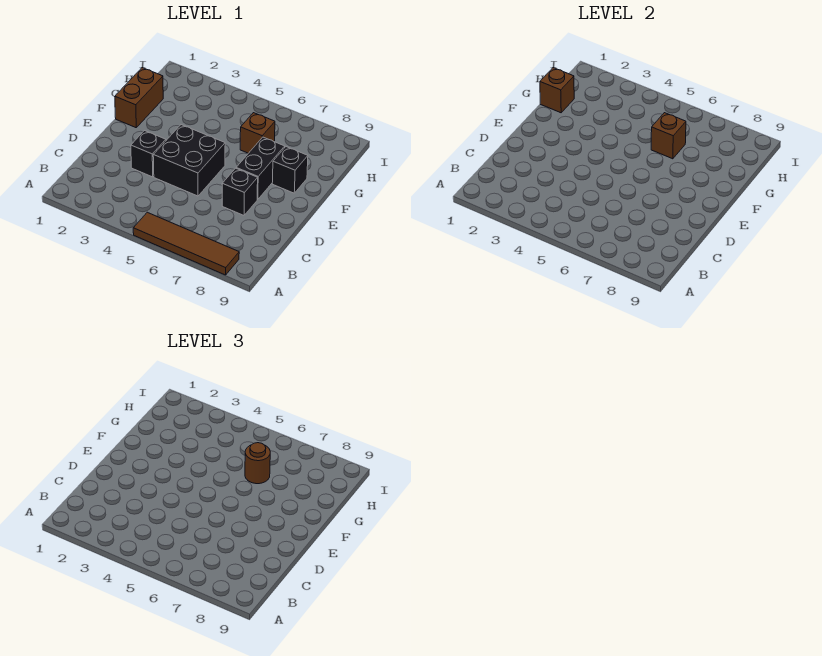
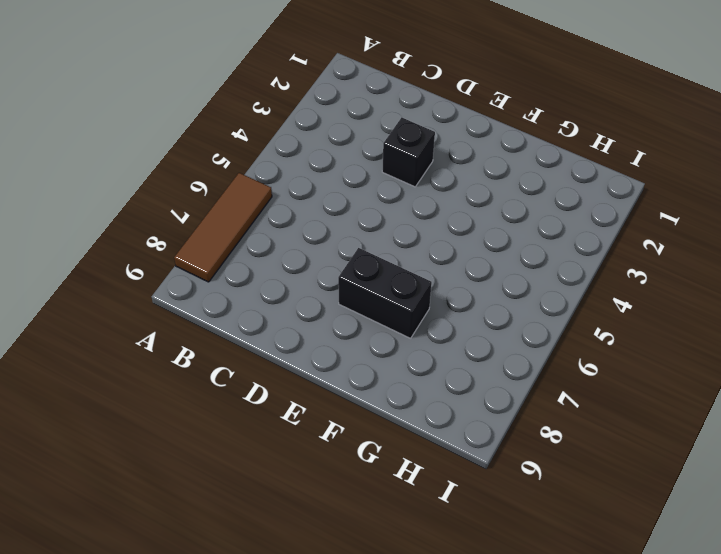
brown tile A6:A8 level 1 -> brown tile A5:A8 level 1
none -> black brick D4:E5 level 1
none -> black brick D7 level 1

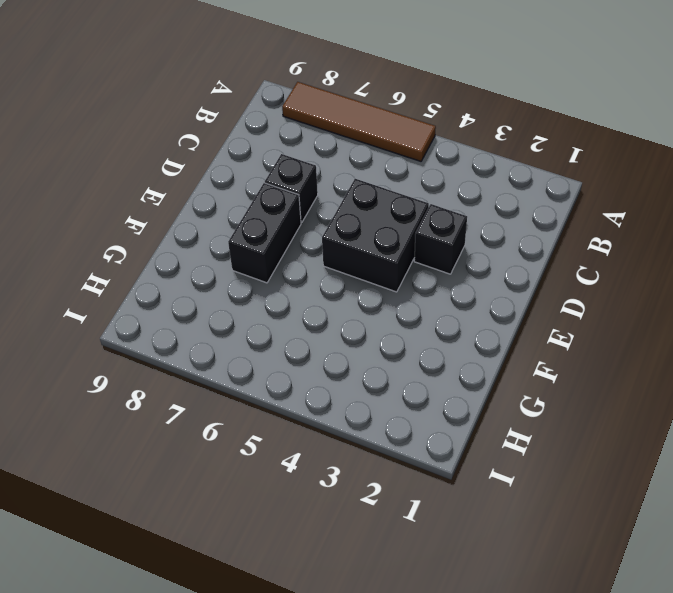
none -> brown brick F1:G1 level 1
none -> black brick F8 level 1

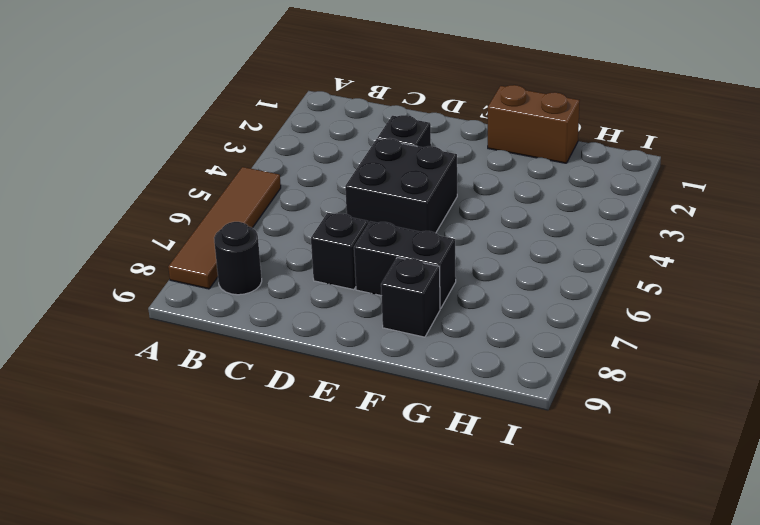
black round brick B8 level 1 -> none
none -> brown brick G6 level 1
none -> brown brick G1 level 2

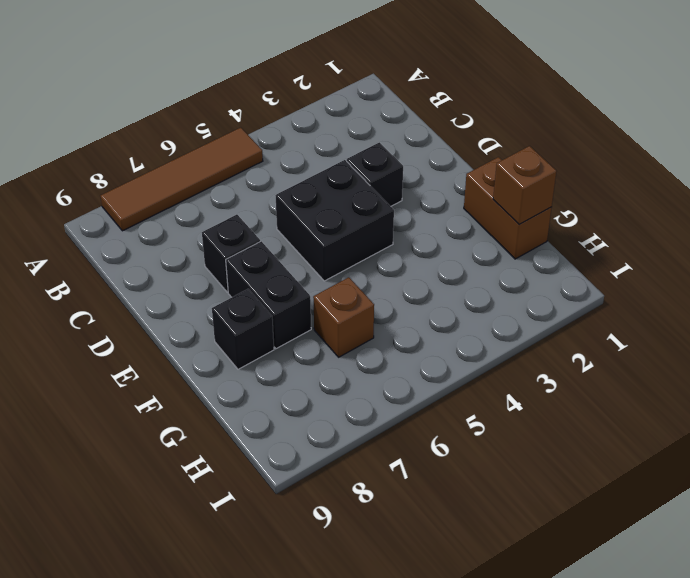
none -> brown brick G6 level 2
none -> brown round brick G6 level 3

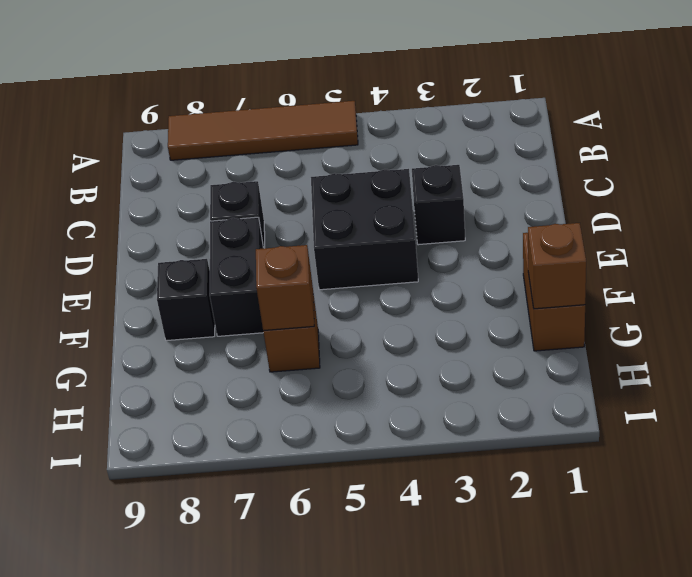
none -> brown round brick G6 level 3

